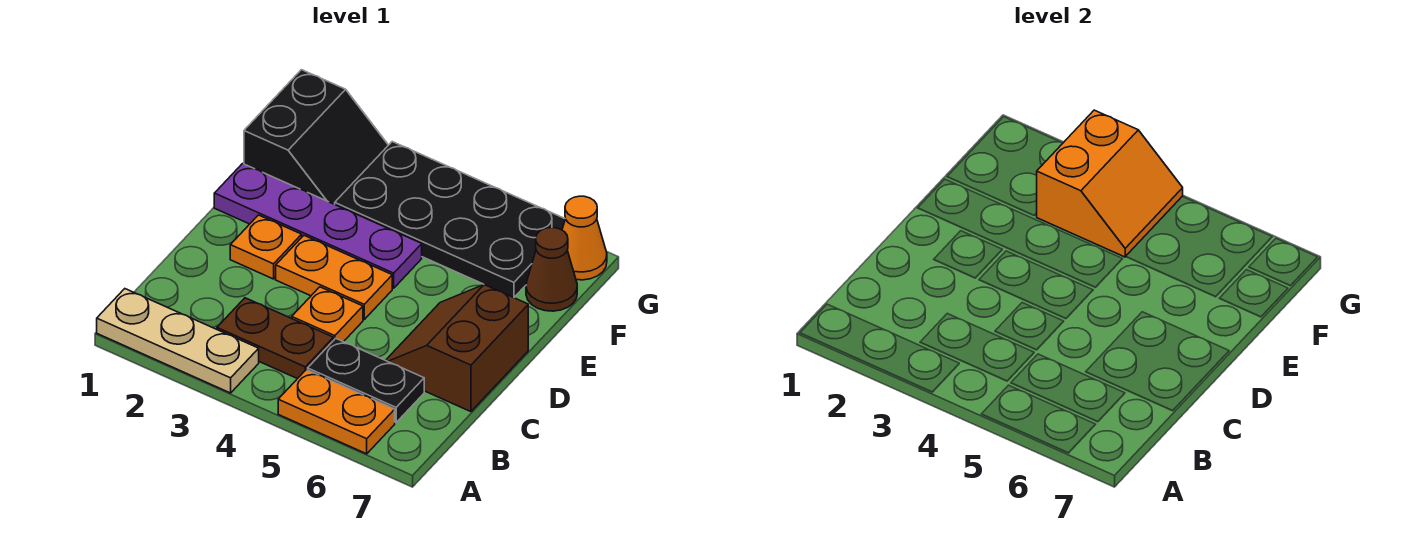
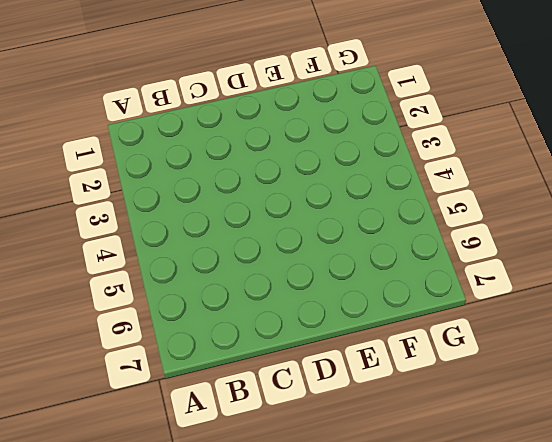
none -> tan plate A1:A3 level 1
none -> orange plate A5:A6 level 1
none -> brown plate B3:B4 level 1

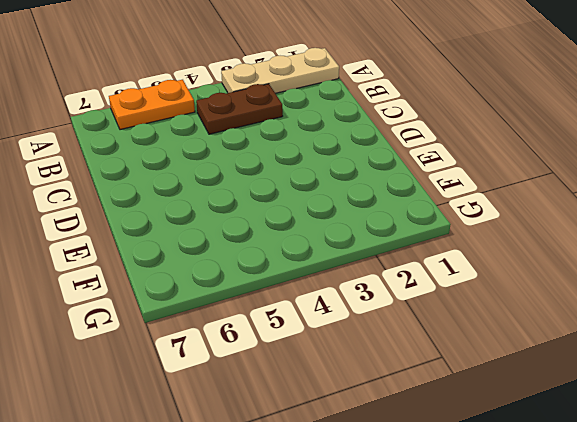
none -> black plate B5:B6 level 1
none -> orange plate C4 level 1
none -> brown slope C6:D7 level 1 top 7

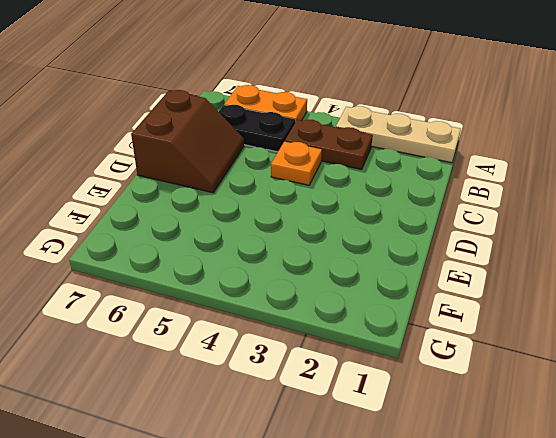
none -> orange plate D2 level 1
none -> orange plate D3:D4 level 1
none -> purple plate E1:E4 level 1

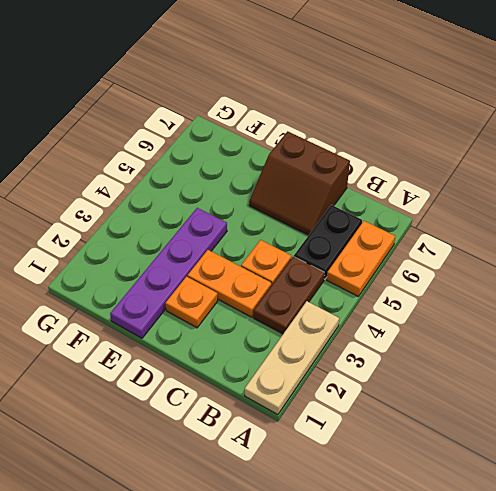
orange plate C3:D3 level 1 -> orange plate D3:D4 level 1
none -> black slope F1:G2 level 1 top 1
none -> black plate F3:G6 level 1
none -> brown cone F7 level 1

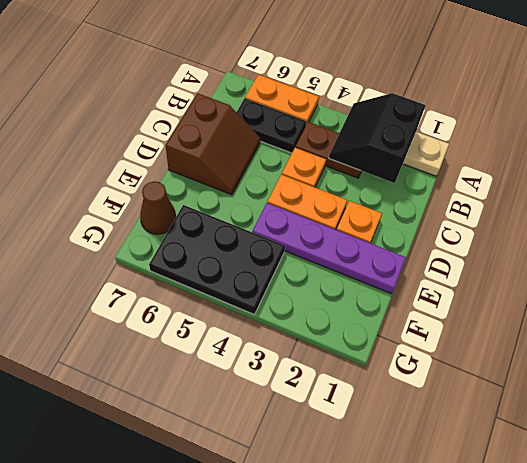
black slope A2:B3 level 2 top 2 -> black slope F1:G2 level 1 top 1
black plate F4:G6 level 1 -> black plate F3:G6 level 1
none -> orange cone G7 level 1
none -> orange slope F3:G4 level 2 top 3

